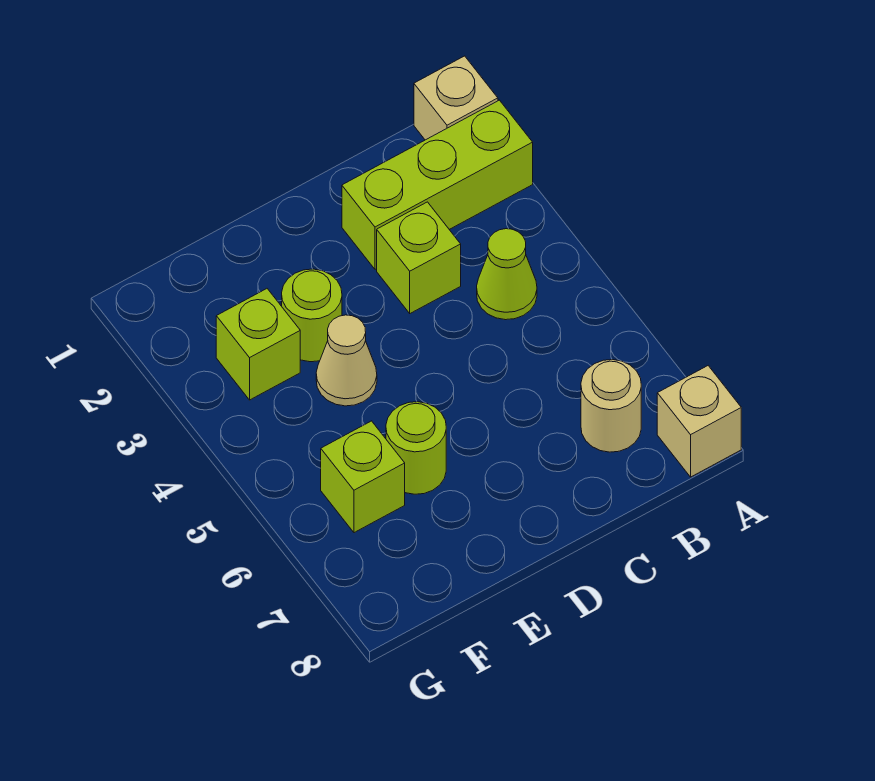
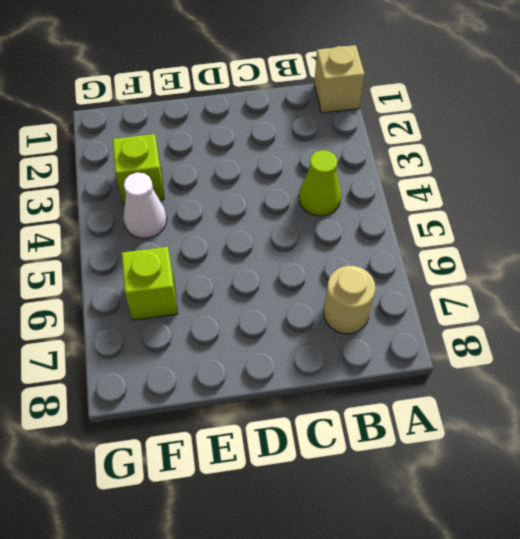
white cone F4 level 1 -> none
none -> lime brick A2:C2 level 1
none -> tan brick A8 level 1

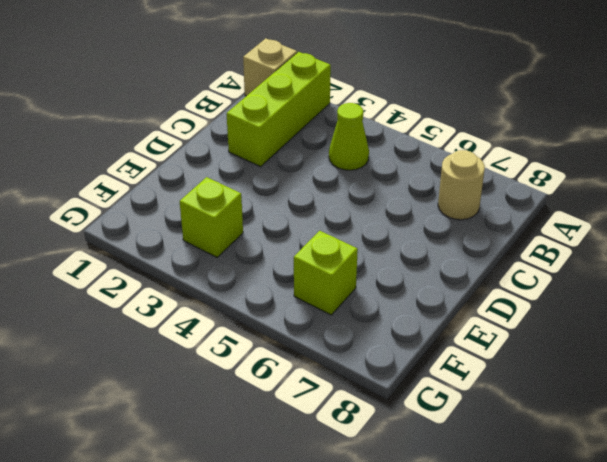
none -> tan brick A8 level 1
none -> lime brick C3 level 1

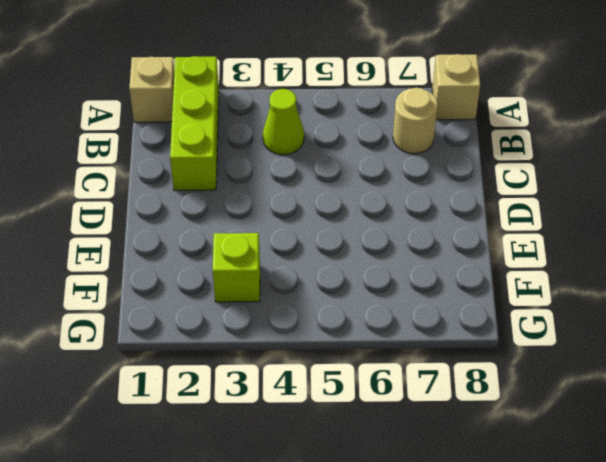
none -> lime brick C3 level 1
none -> lime round brick E3 level 1

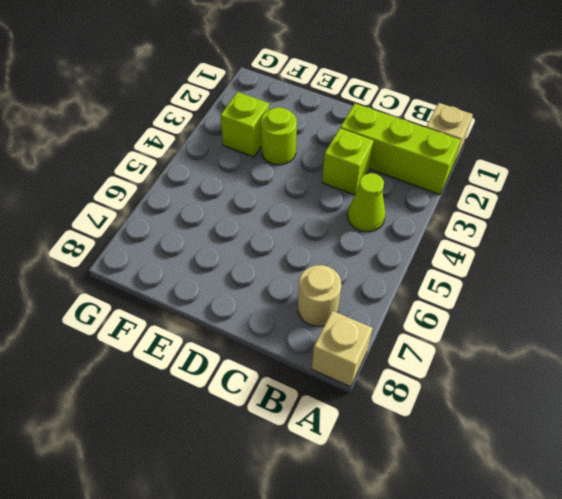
none -> tan cone E4 level 1
none -> lime round brick E6 level 1

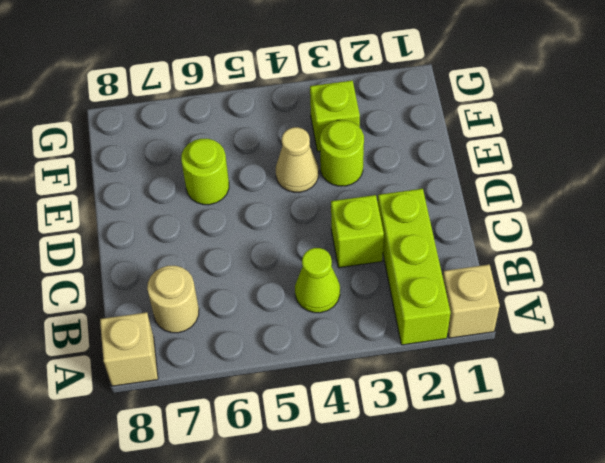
none -> lime brick F6 level 1

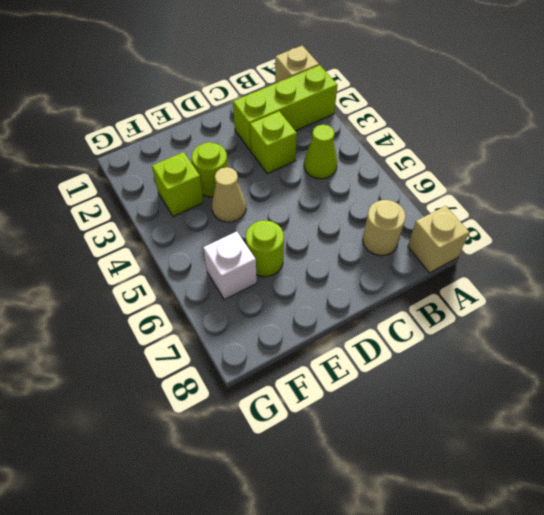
white brick F6 level 1 -> lime brick F6 level 1

